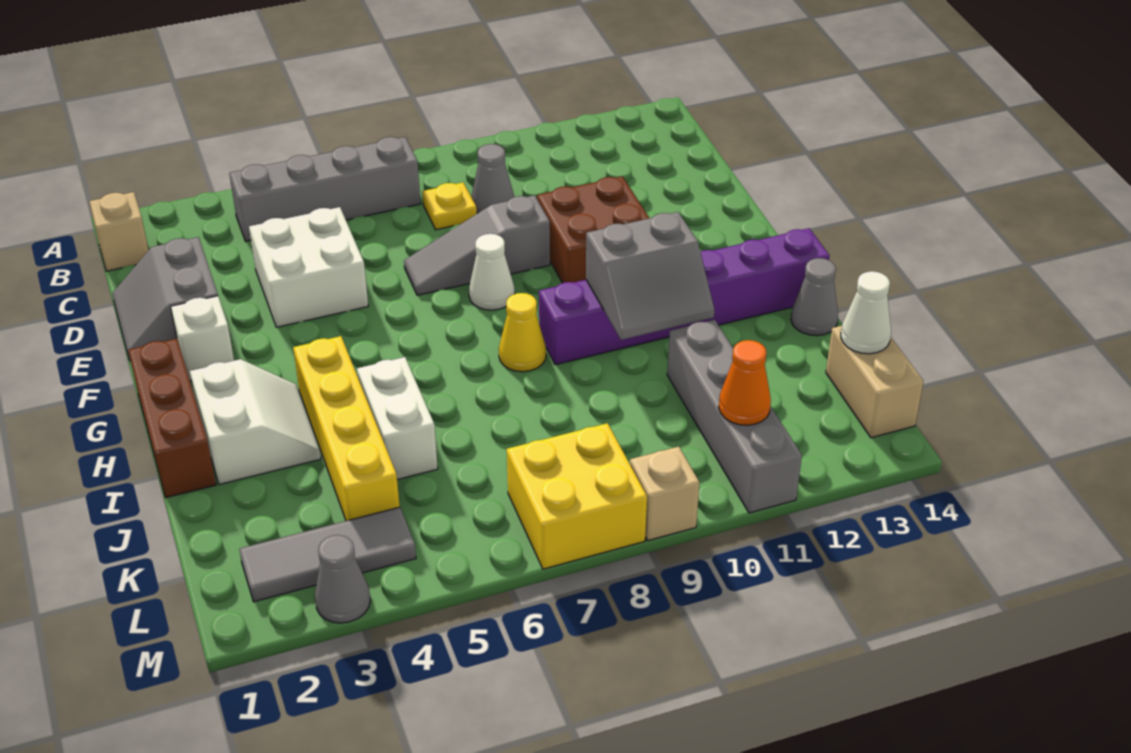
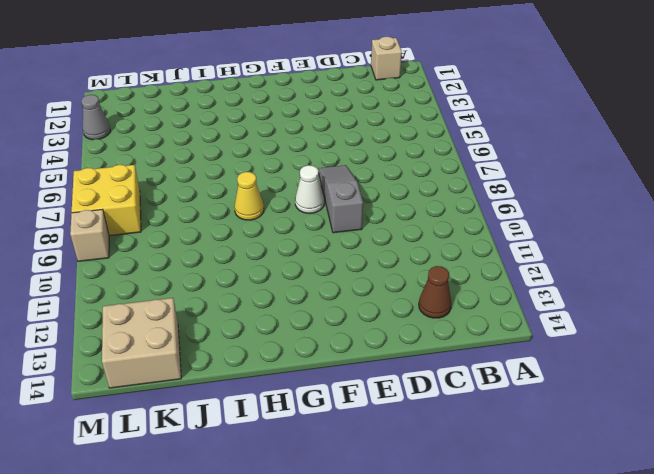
brown cone C13 level 1 -> none
tan brick K13:L14 level 1 -> tan brick K14:L14 level 1
none -> grey brick B4:B7 level 1
none -> yellow plate C8 level 1
none -> grey cone C9 level 1

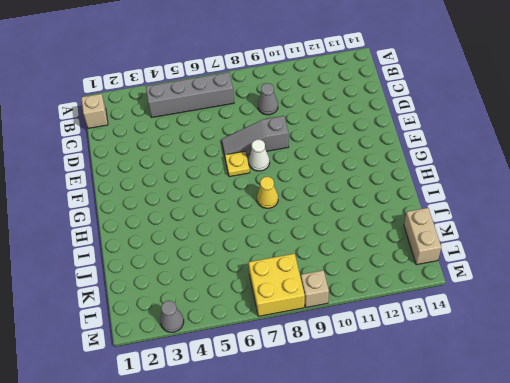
yellow plate F7 level 1 -> yellow plate C8 level 1
none -> grey slope D1:E2 level 1 top 2
none -> white brick D4:E5 level 1
none -> brown brick E10:F11 level 1

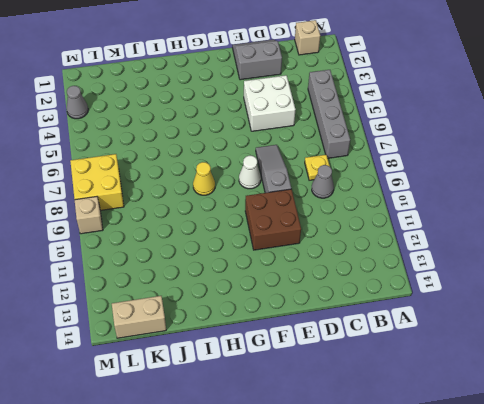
none -> white brick F2 level 1
none -> brown brick G1:I1 level 1
none -> white slope H2:I3 level 1 top 2

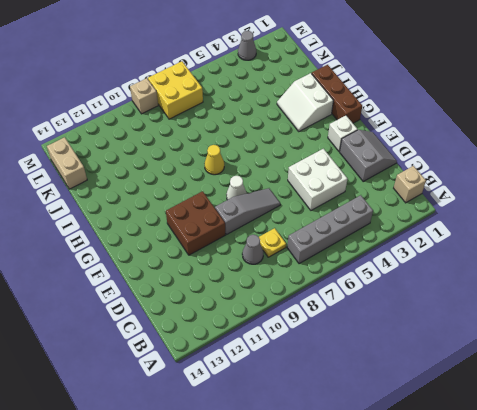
none -> yellow brick H4:K4 level 1
none -> purple brick H9:H14 level 1
none -> white brick I5:J5 level 1

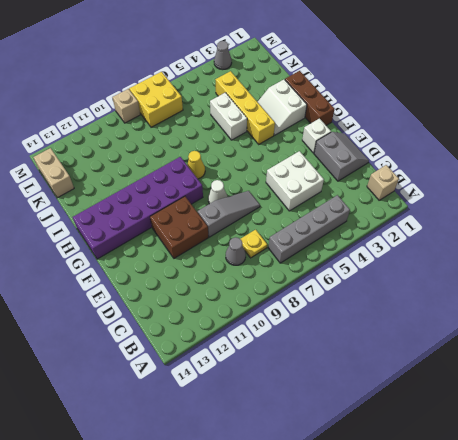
purple brick G9:H14 level 1 -> purple brick H9:H14 level 1
none -> grey cone I14 level 1
none -> grey brick J11:M11 level 1
none -> grey tile L2:L4 level 1

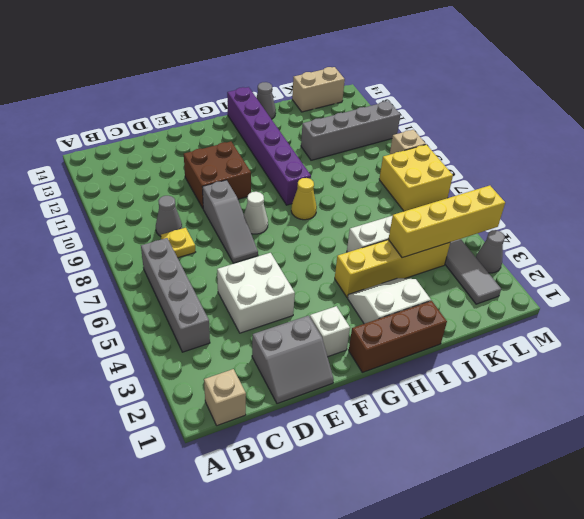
yellow brick J4:M4 level 2 -> none
none -> grey slope H10:I11 level 2 top H
none -> white cone K14 level 2
none -> orange cone L11 level 2

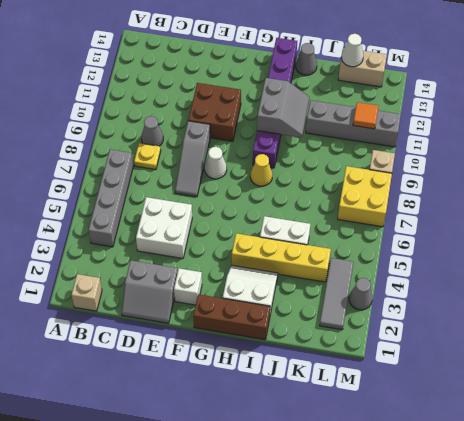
orange tile L11 level 2 -> orange cone L11 level 2

